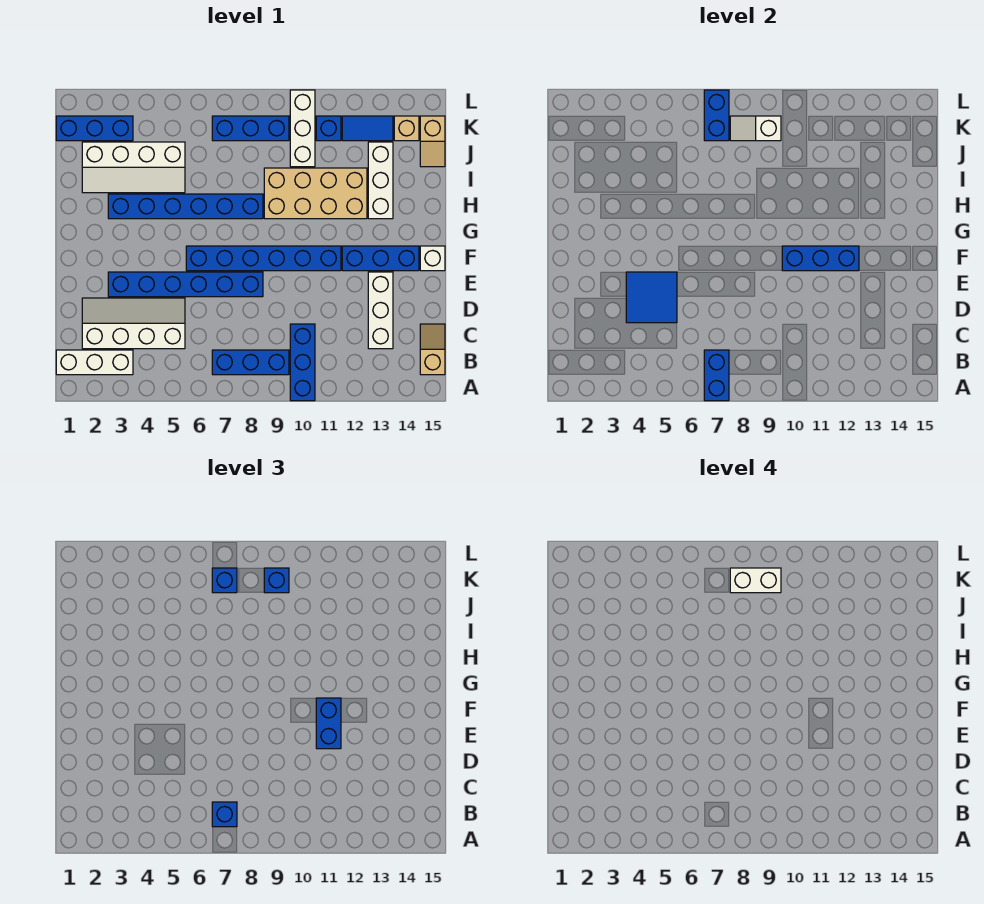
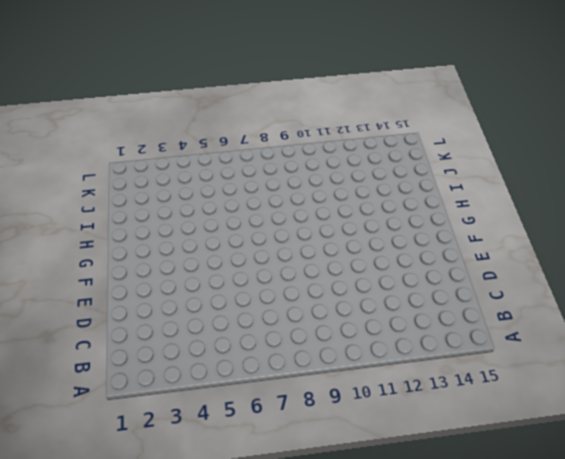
none -> blue brick A10:C10 level 1
none -> white brick B1:B3 level 1
none -> blue brick B7:B9 level 1
none -> tan slope B15:C15 level 1 top B

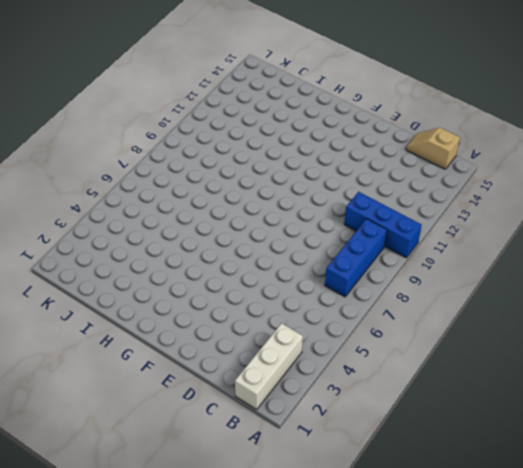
none -> white slope C2:D5 level 1 top C
none -> white brick C13:E13 level 1
none -> blue brick E3:E8 level 1
none -> blue brick F6:F11 level 1

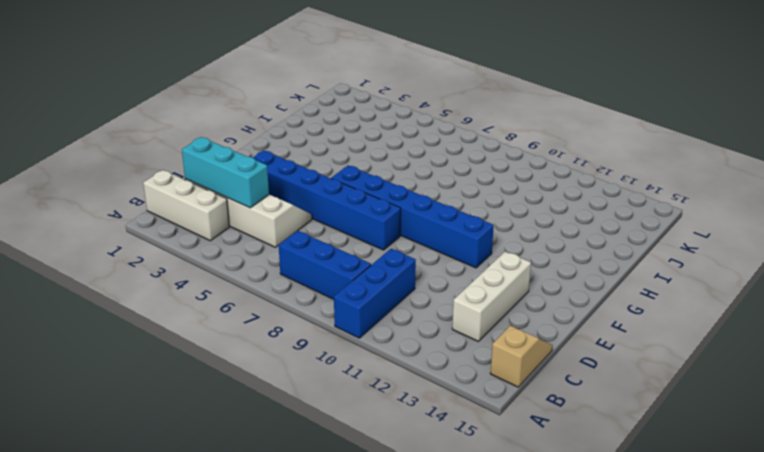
cyan brick C2:C4 level 2 -> none
none -> blue brick F12:F14 level 1
none -> white brick F15 level 1
none -> blue brick H3:H8 level 1
none -> tan brick H9:I12 level 1

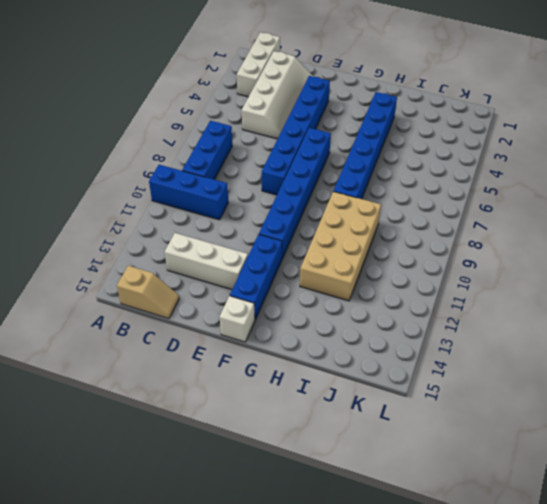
none -> white brick H13:J13 level 1
none -> white slope I2:J5 level 1 top J
none -> white brick J10:L10 level 1
none -> tan slope J15:K15 level 1 top K

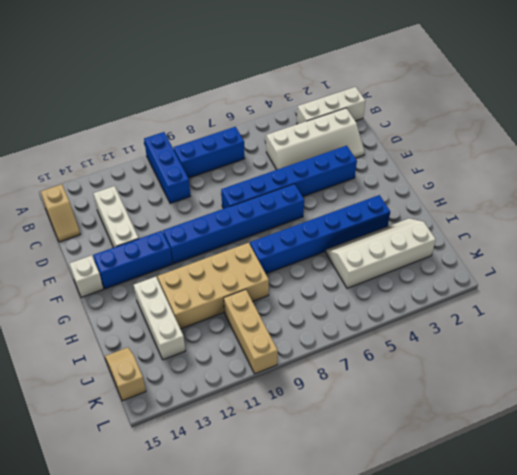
tan brick J10:L10 level 1 -> white brick J10:L10 level 1
none -> blue brick K1:K3 level 1
none -> blue brick K7:K9 level 1
none -> blue brick K11 level 1
none -> blue tile K12:K13 level 1

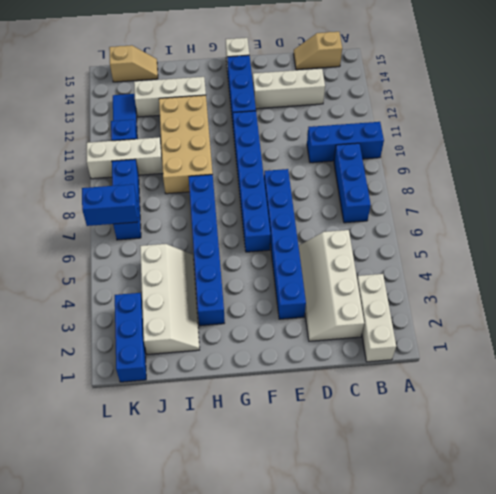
none -> tan brick K14 level 1
none -> blue brick A7:B7 level 2
none -> blue tile D4:E5 level 2
none -> blue brick F10:F12 level 2

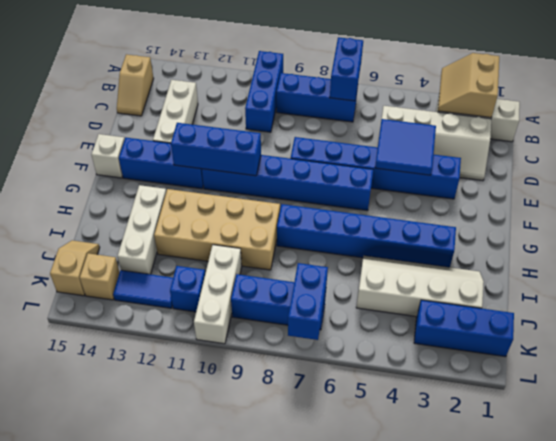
tan slope A2:B3 level 2 top 2 -> none
none -> white slope K8:K9 level 2 top 9
none -> blue brick B7 level 3
none -> blue brick E11:F11 level 3
none -> blue brick K7 level 3

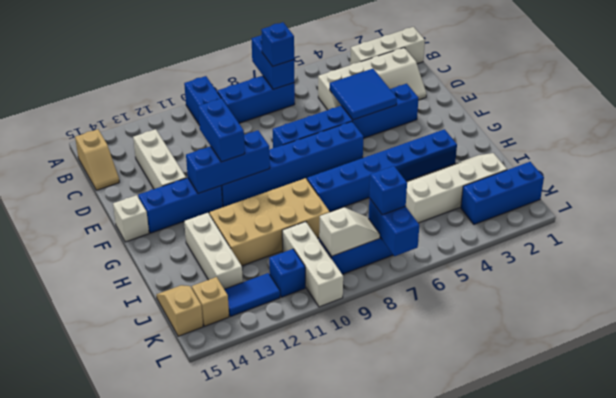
none -> blue brick K9 level 3
none -> white brick K8:K9 level 4

